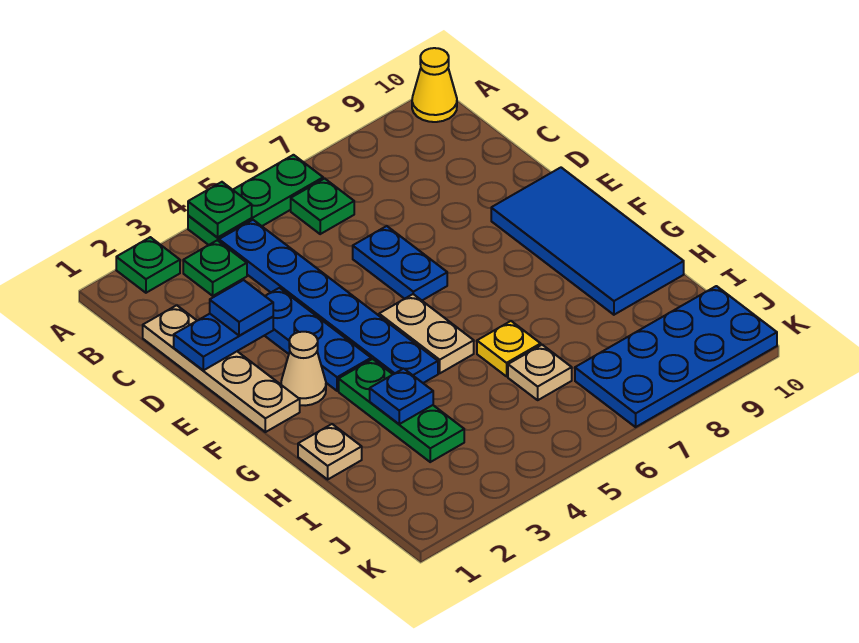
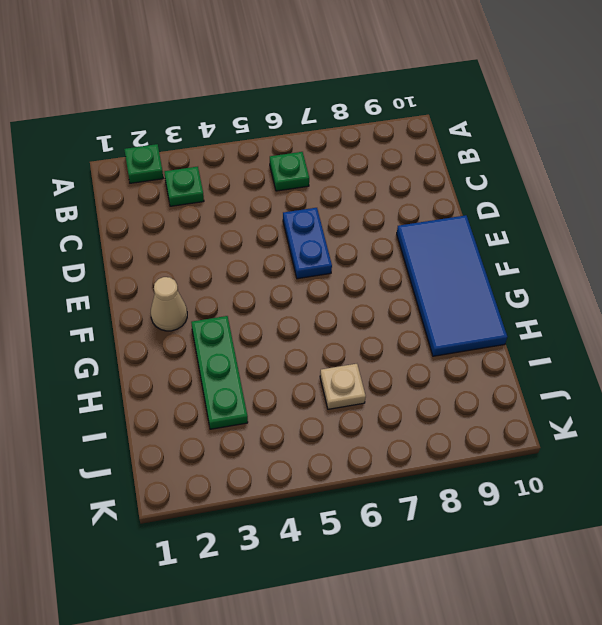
none -> green plate A4:A6 level 1
none -> yellow cone A10 level 1
none -> blue plate B4:G4 level 1

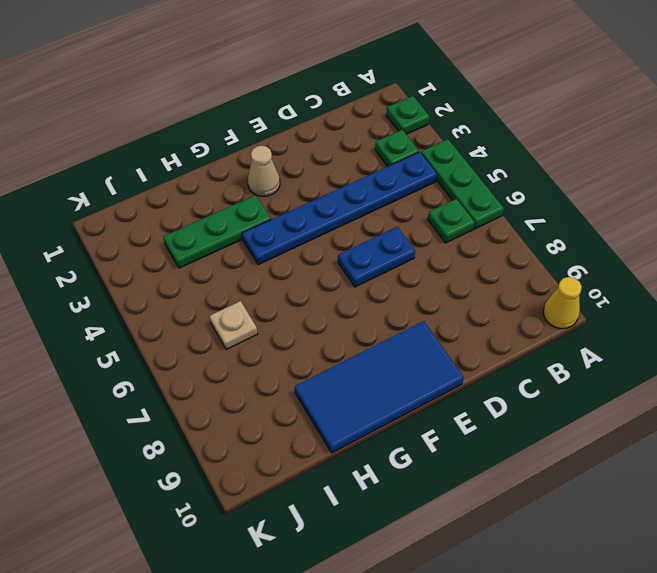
none -> tan plate C1:F1 level 1
none -> blue plate D3:F3 level 1
none -> tan plate F5:G5 level 1

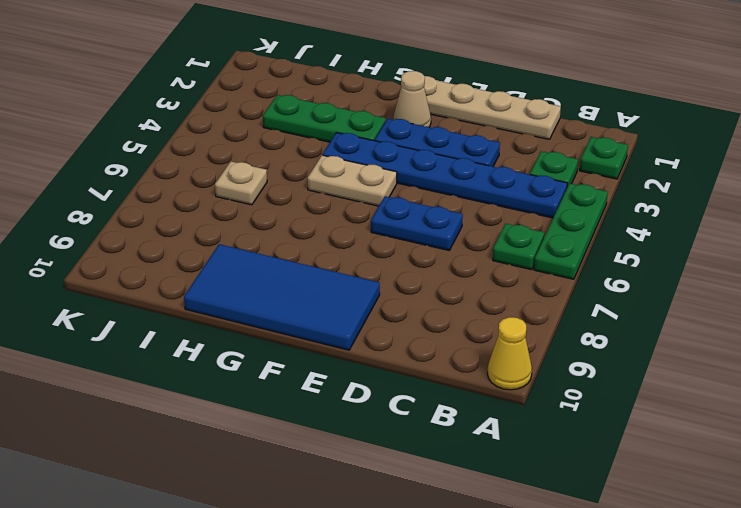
none -> tan plate H1 level 1
none -> yellow plate H6 level 1
none -> blue plate J7:K10 level 1

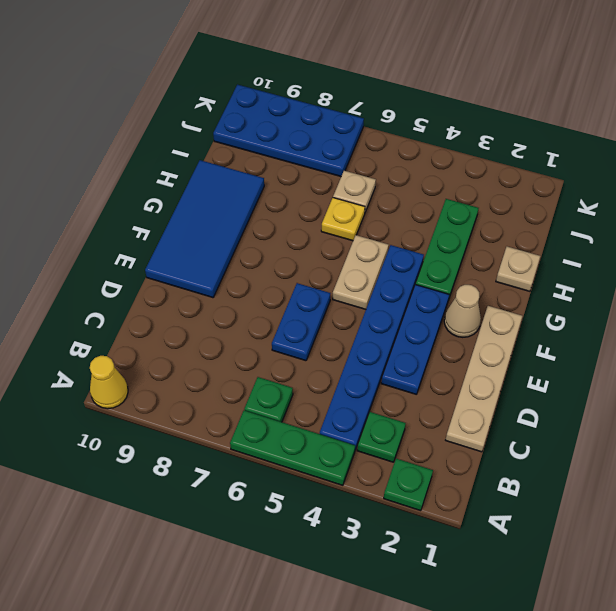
none -> green plate A4 level 2
none -> blue plate D1:D2 level 2
none -> blue plate H3 level 2

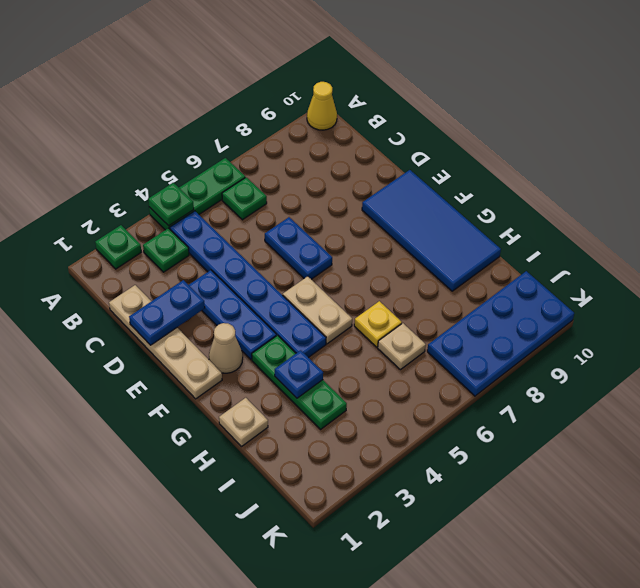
none -> blue tile D2 level 3

